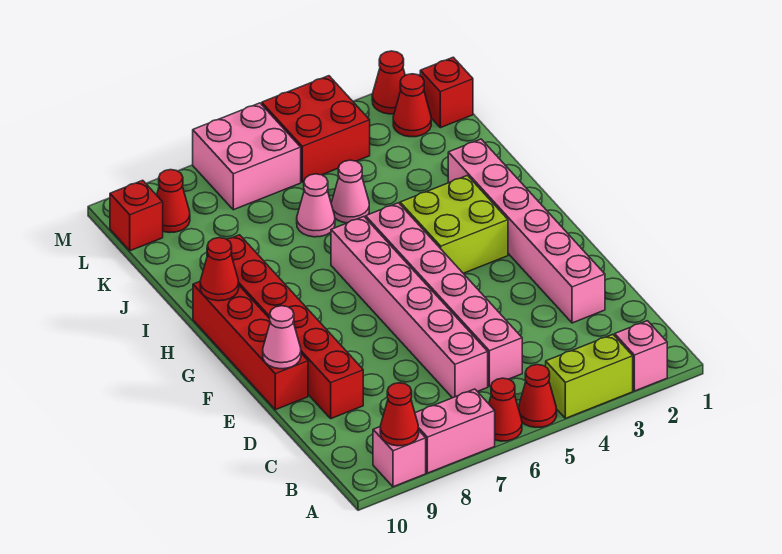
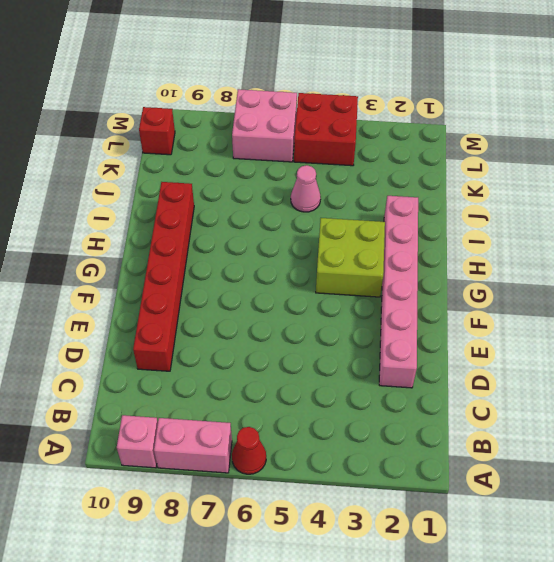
none -> pink brick A2 level 1
none -> lime brick A3:A4 level 1
none -> red cone A5 level 1

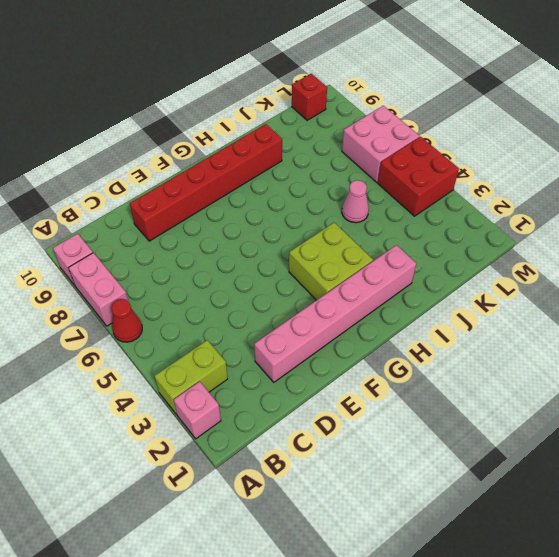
lime brick A3:B3 level 1 -> lime brick A3:A4 level 1
none -> red cone A5 level 1
none -> pink brick C5:H5 level 1
none -> pink brick C6:H6 level 1

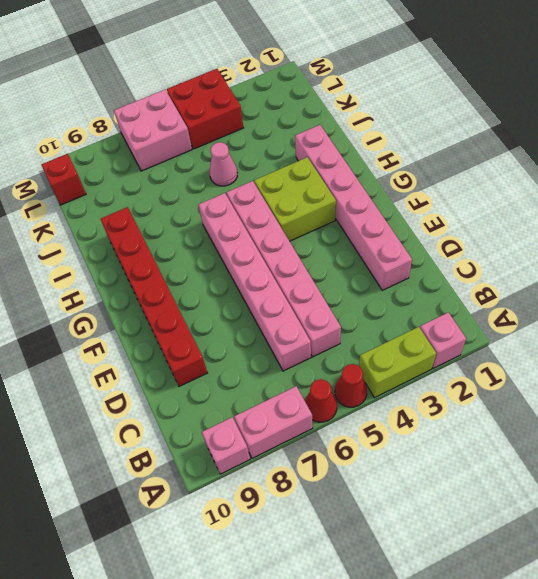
none -> red brick E10:H10 level 1
none -> pink cone J6 level 1
none -> red brick L1 level 1

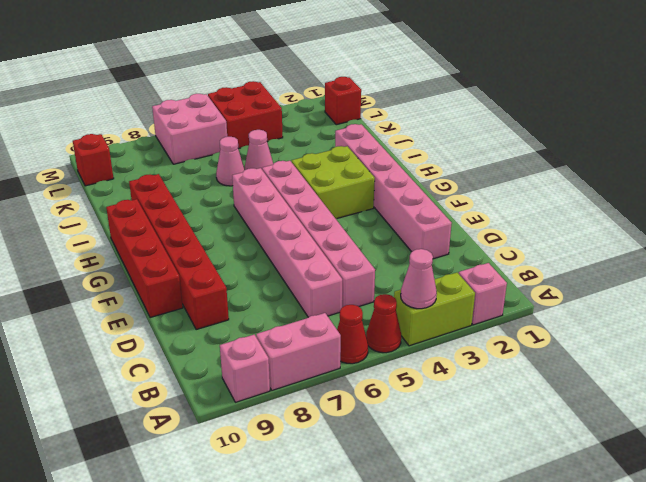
pink cone A4 level 2 -> pink cone E10 level 2
none -> red cone L2 level 1
none -> red cone L9 level 1
none -> red cone M2 level 1

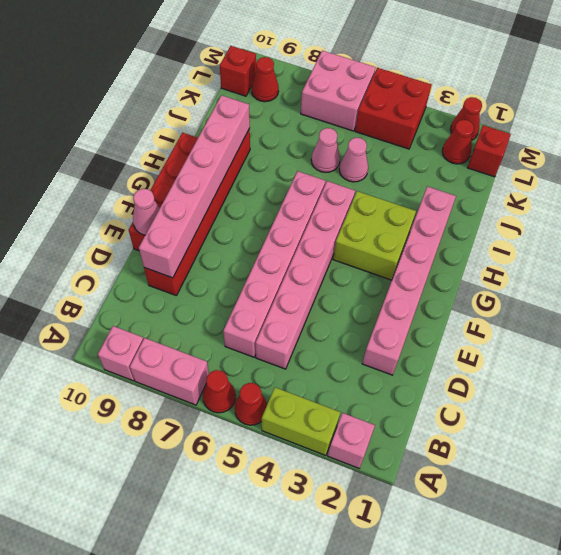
pink brick D9:I9 level 2 -> none
none -> red cone A9 level 2
none -> red cone H10 level 2

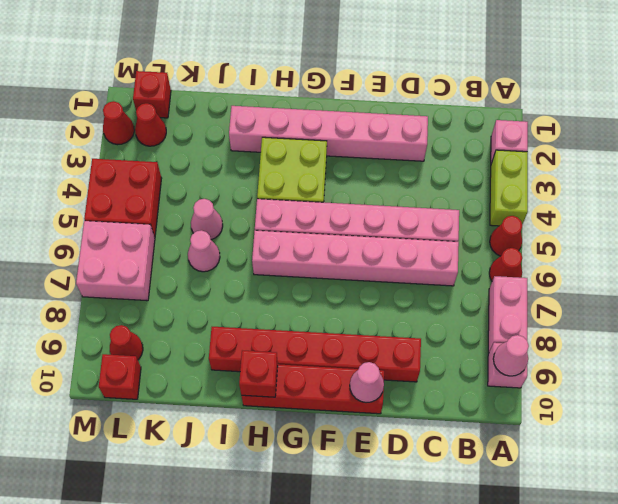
pink cone A9 level 2 -> red cone A9 level 2
red brick H10 level 2 -> red cone H10 level 2

